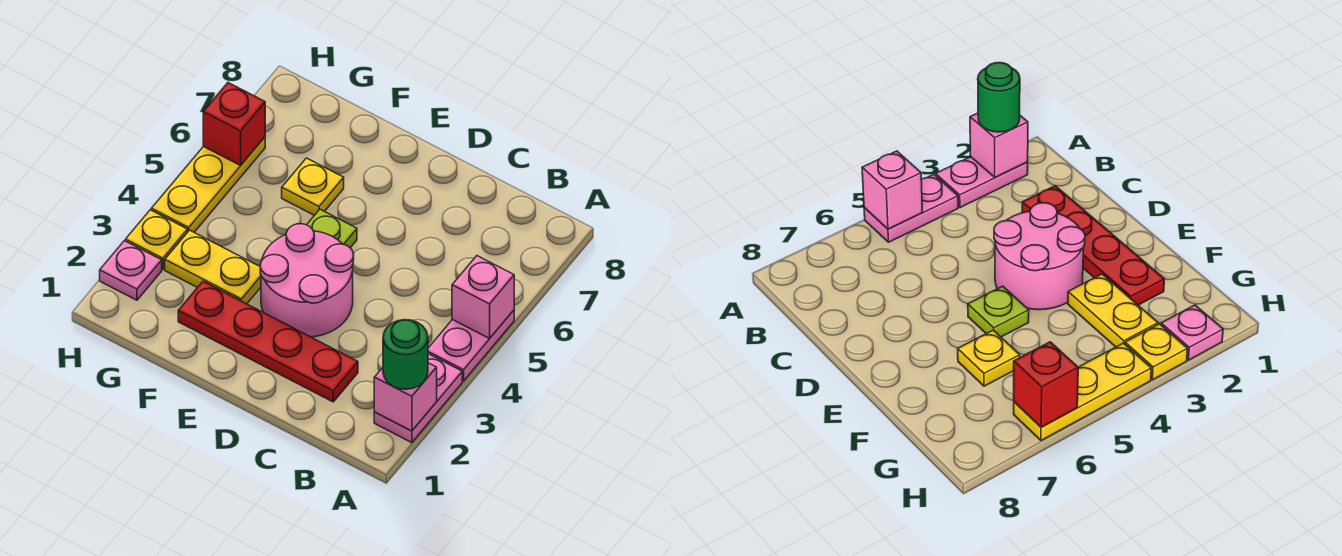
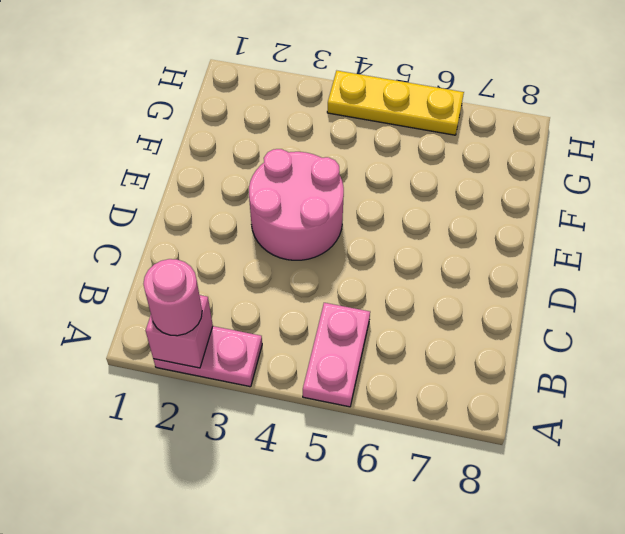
pink round brick A2 level 3 -> green round brick A2 level 3
pink plate A5:B5 level 1 -> pink plate A4:A5 level 1
none -> red plate C2:F2 level 1
none -> lime plate E5 level 1
none -> yellow plate F3:G3 level 1

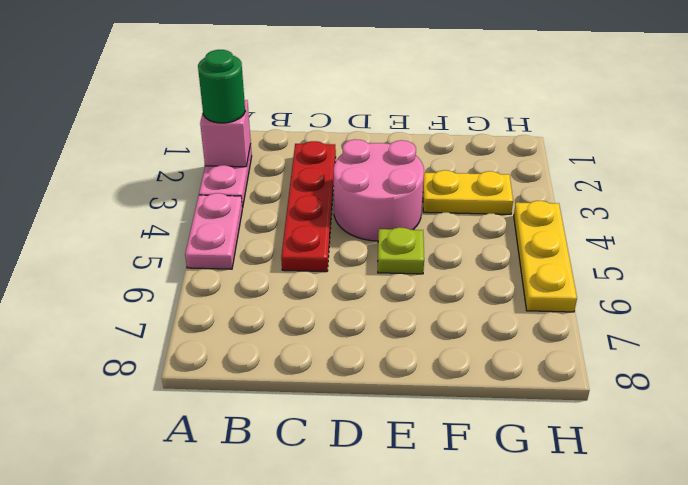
red plate C2:C5 level 1 -> red plate C2:F2 level 1
none -> yellow plate F6 level 1
none -> pink plate H2 level 1
none -> yellow plate H3 level 1

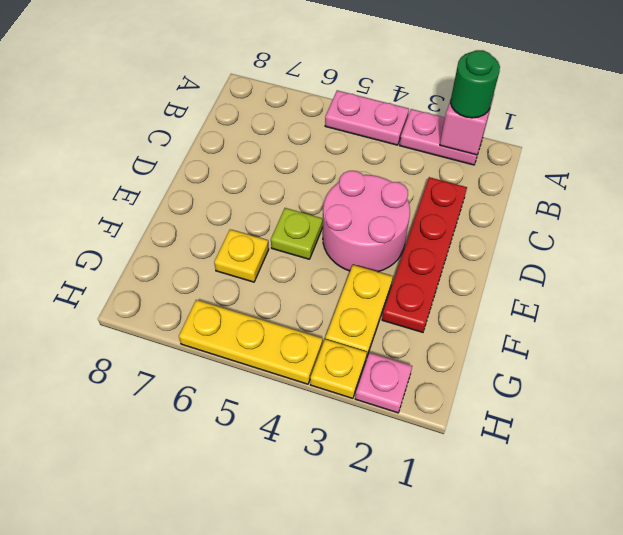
none -> pink brick A5 level 2
none -> red brick H6 level 2

